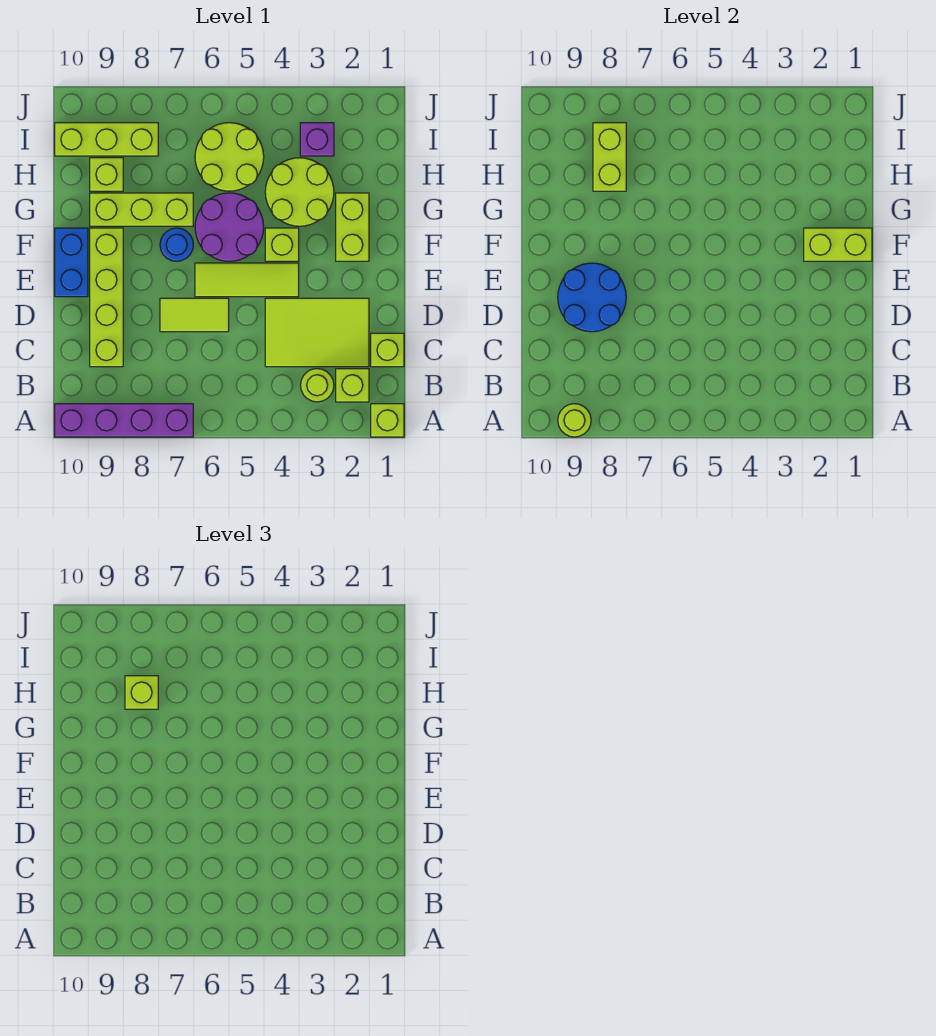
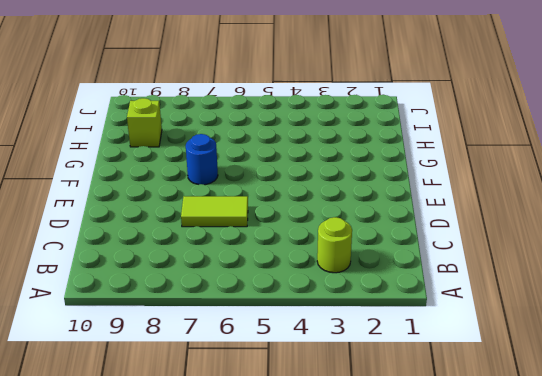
none -> lime brick A1 level 1
none -> purple brick A7:A10 level 1
none -> lime brick B2 level 1

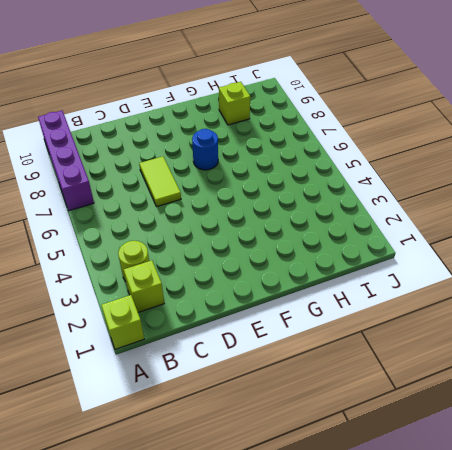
none -> lime brick C1 level 1
none -> lime tile C2:D4 level 1
none -> lime brick C9:F9 level 1

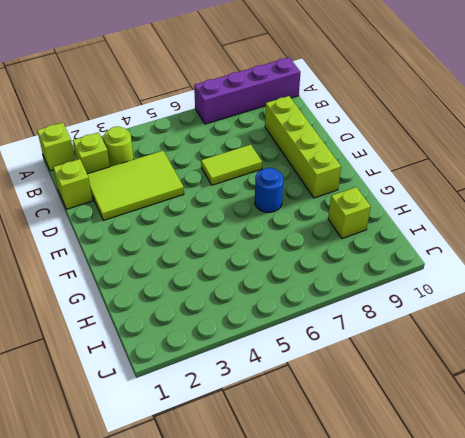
none -> lime tile E4:E6 level 1
none -> blue brick E10:F10 level 1
none -> lime brick F2:G2 level 1

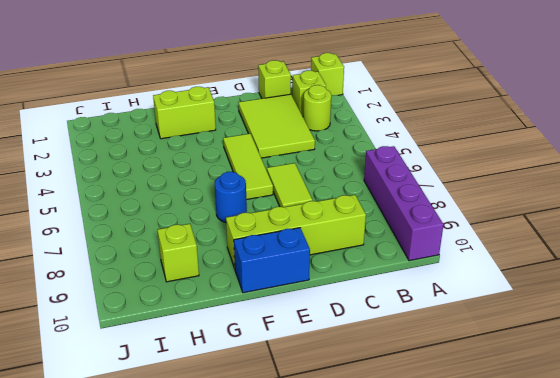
none -> lime brick F4 level 1
none -> purple round brick F5:G6 level 1
none -> lime round brick G3:H4 level 1

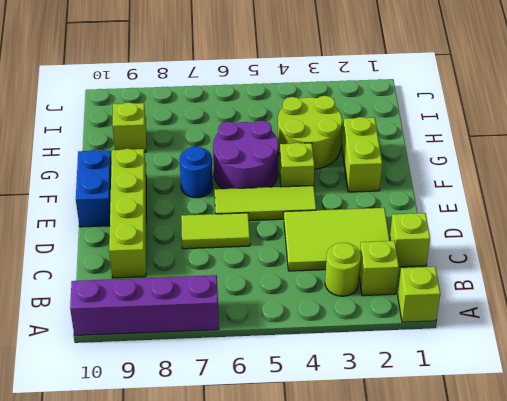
none -> lime brick G7:G9 level 1
none -> lime round brick H5:I6 level 1
none -> purple brick I3 level 1

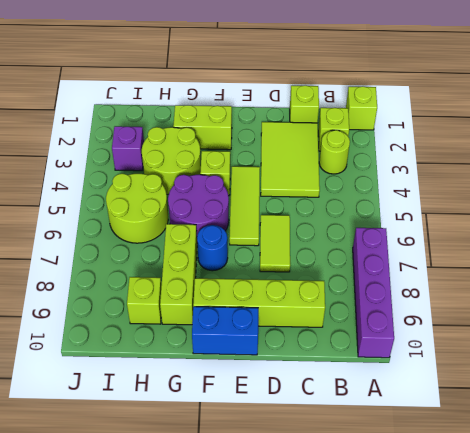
none -> lime brick I8:I10 level 1
none -> lime round brick A9 level 2
none -> blue round brick D8:E9 level 2

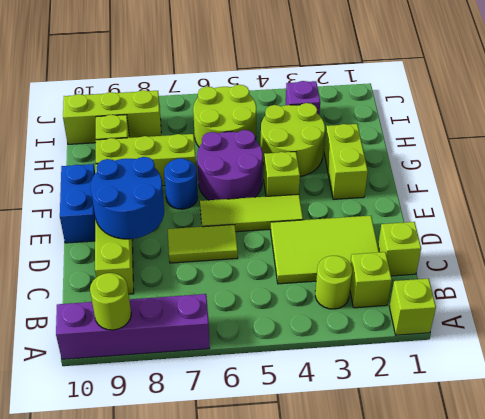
none -> lime brick F1:F2 level 2
none -> lime brick H8:I8 level 2
none -> lime brick H8 level 3

